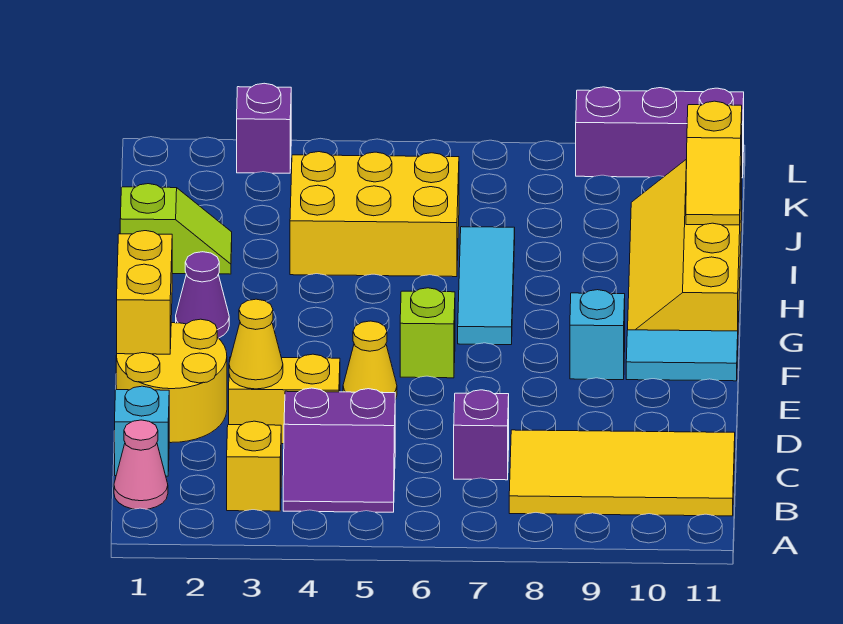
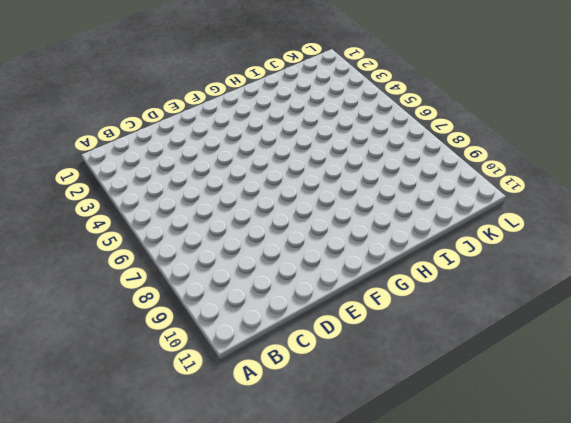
none -> pink cone B1 level 1
none -> yellow brick B3 level 1
none -> purple slope B4:C5 level 1 top C

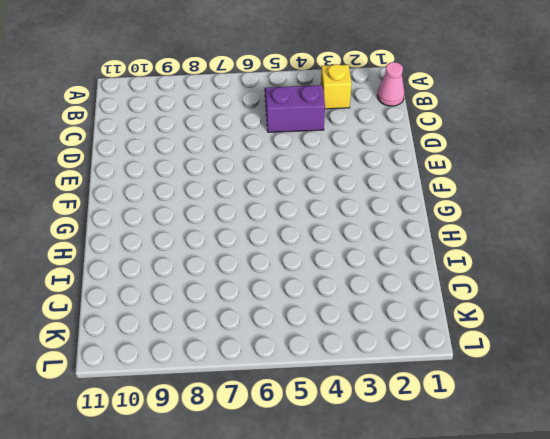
none -> yellow tile B8:C11 level 1
none -> cyan brick C1 level 1
none -> purple brick C7 level 1

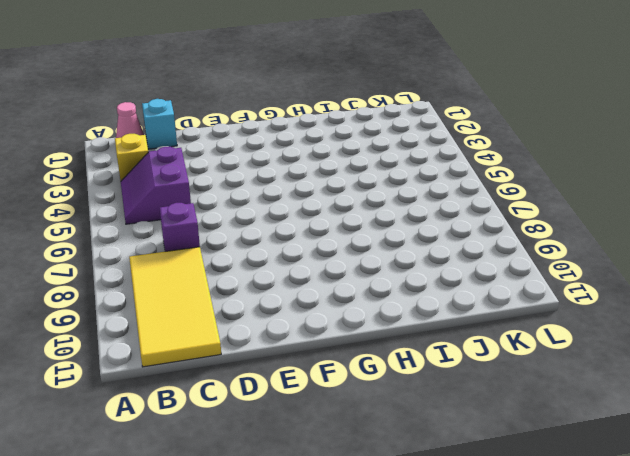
none -> yellow round brick D1:E2 level 1
none -> yellow brick D3:D4 level 1
none -> yellow cone E5 level 1

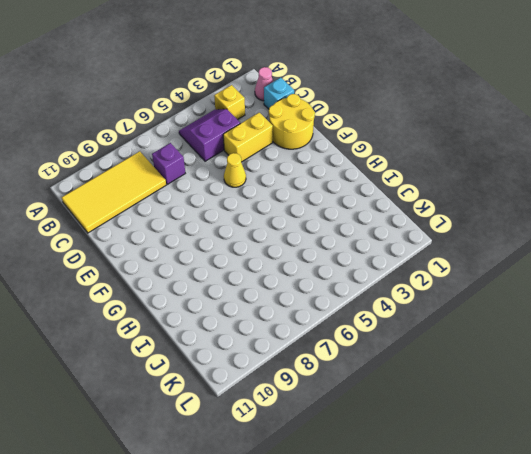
none -> lime brick F6 level 1
none -> cyan brick F9 level 1
none -> cyan tile F10:F11 level 1

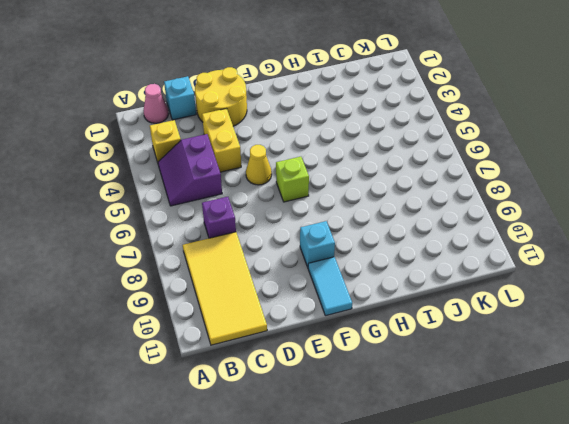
none -> purple cone G2 level 1
none -> cyan tile G7:I7 level 1
none -> yellow slope G10:J11 level 1 top 11

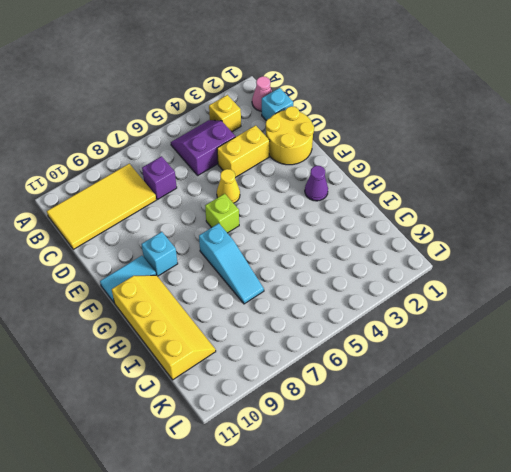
cyan slope G7:I7 level 1 top G -> cyan tile G7:I7 level 1
none -> lime slope I1:I2 level 1 top 1
none -> yellow brick I4:J6 level 1
none -> purple brick L3 level 1

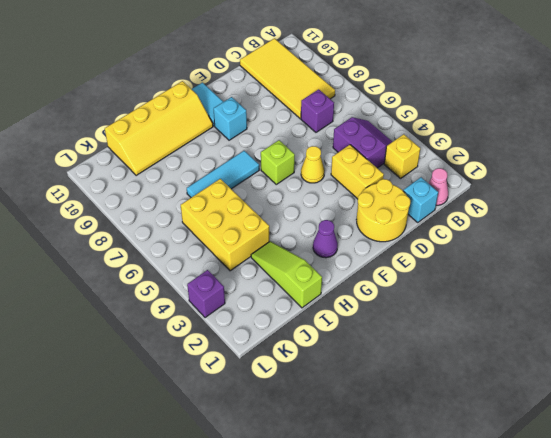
lime slope I1:I3 level 1 top 1 -> lime slope I1:I2 level 1 top 1
none -> purple brick L9:L11 level 1
none -> yellow cone D3 level 2
none -> yellow brick E1:F1 level 2

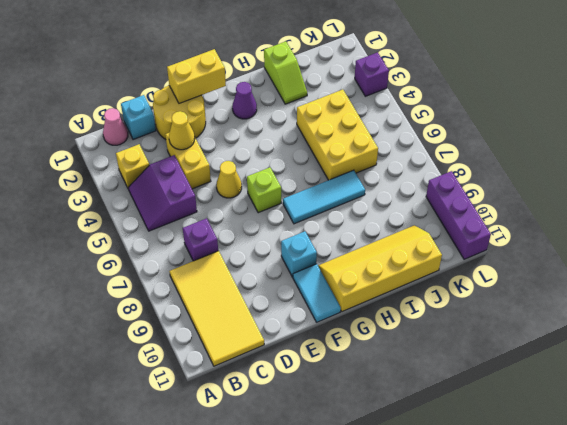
none -> yellow slope I11:J11 level 2 top J

